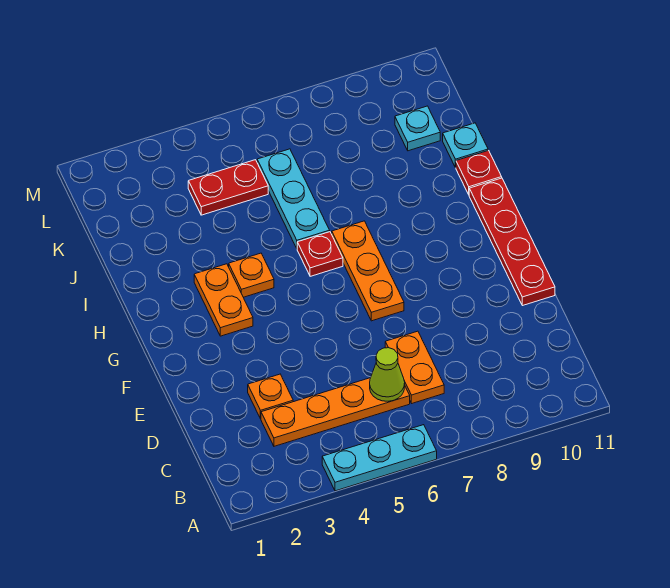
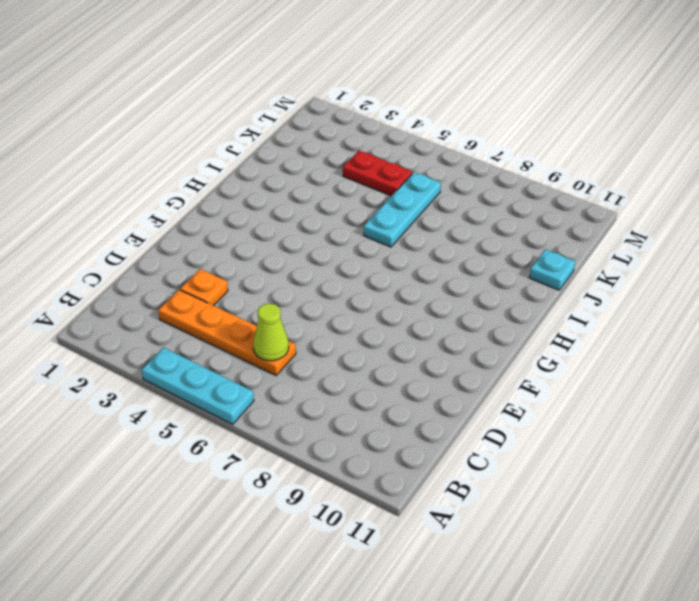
none -> orange plate C7:D7 level 1
none -> red plate E11:H11 level 1
none -> orange plate F7:H7 level 1

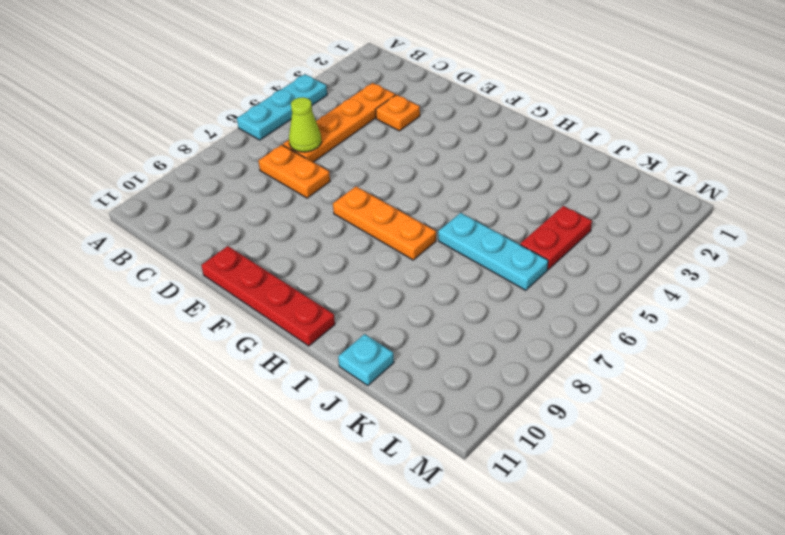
none -> orange plate G3:H3 level 1
none -> orange plate H4 level 1
none -> red plate H6 level 1

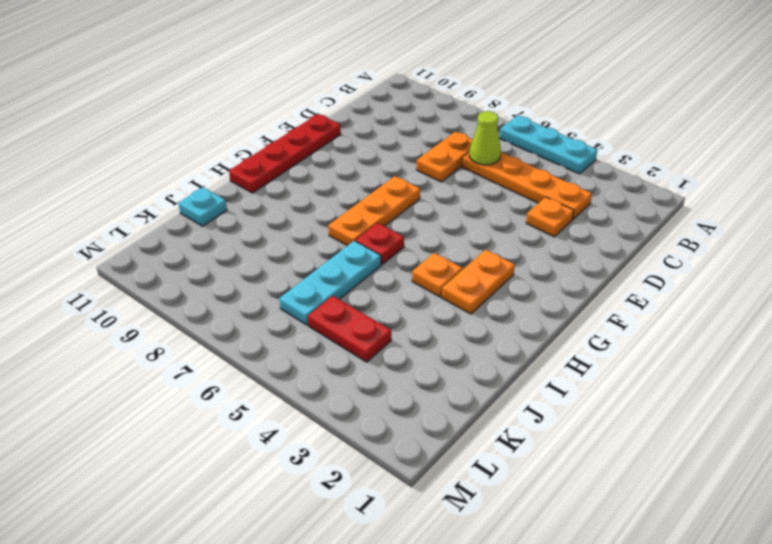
none -> red plate I11 level 1
none -> cyan plate K10 level 1

